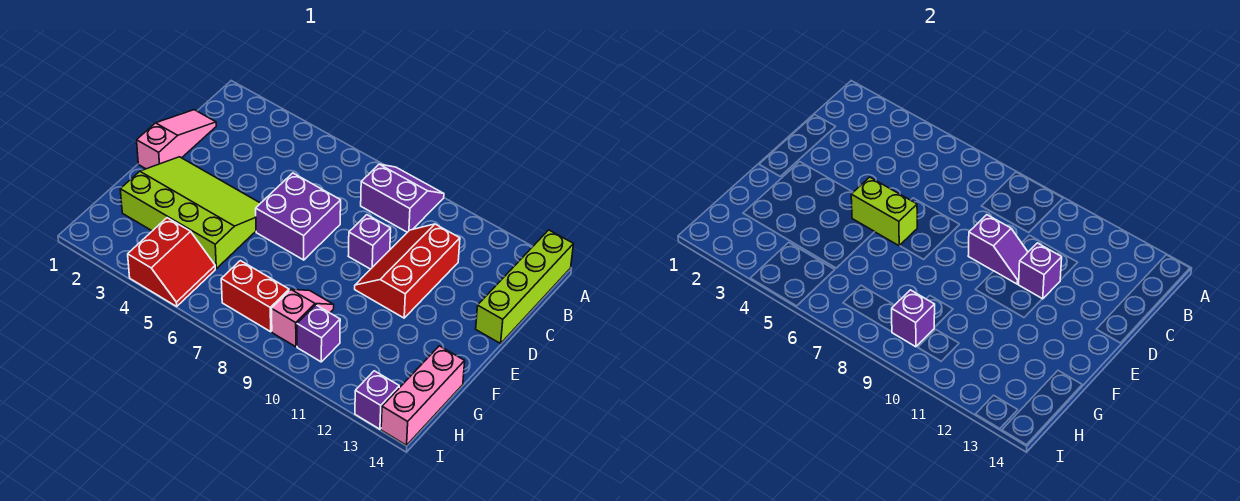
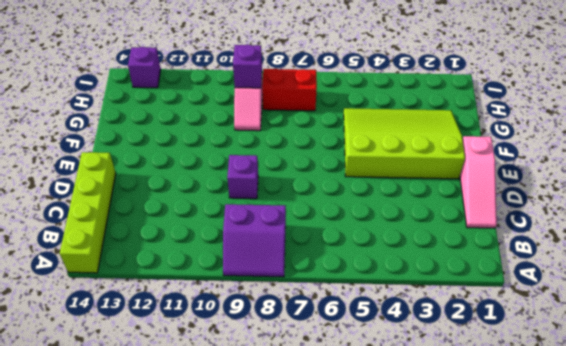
lime slope E2:G5 level 1 top E -> lime slope E2:G5 level 1 top G
none -> red slope C10:E11 level 1 top 11
none -> purple brick D6:E7 level 1
none -> pink brick G14:I14 level 1

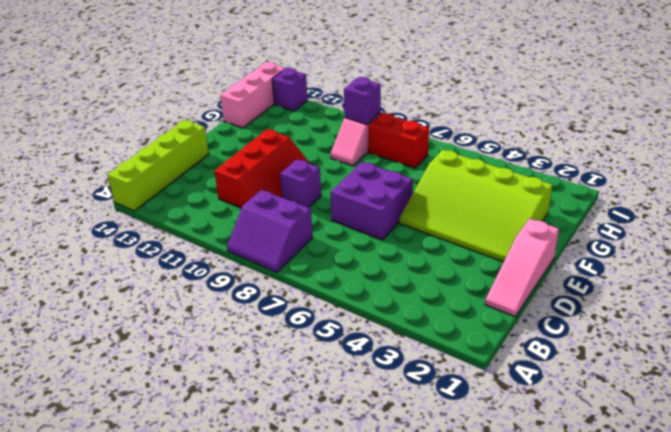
none -> red slope H4:I5 level 1 top 4
none -> purple brick H10 level 1
none -> purple slope D9:D10 level 2 top 9

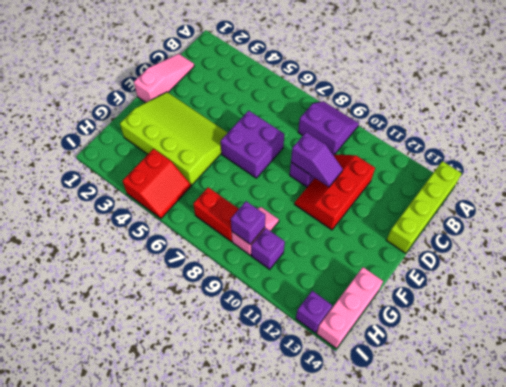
none -> purple brick D11 level 2
none -> lime brick E5:E6 level 2

